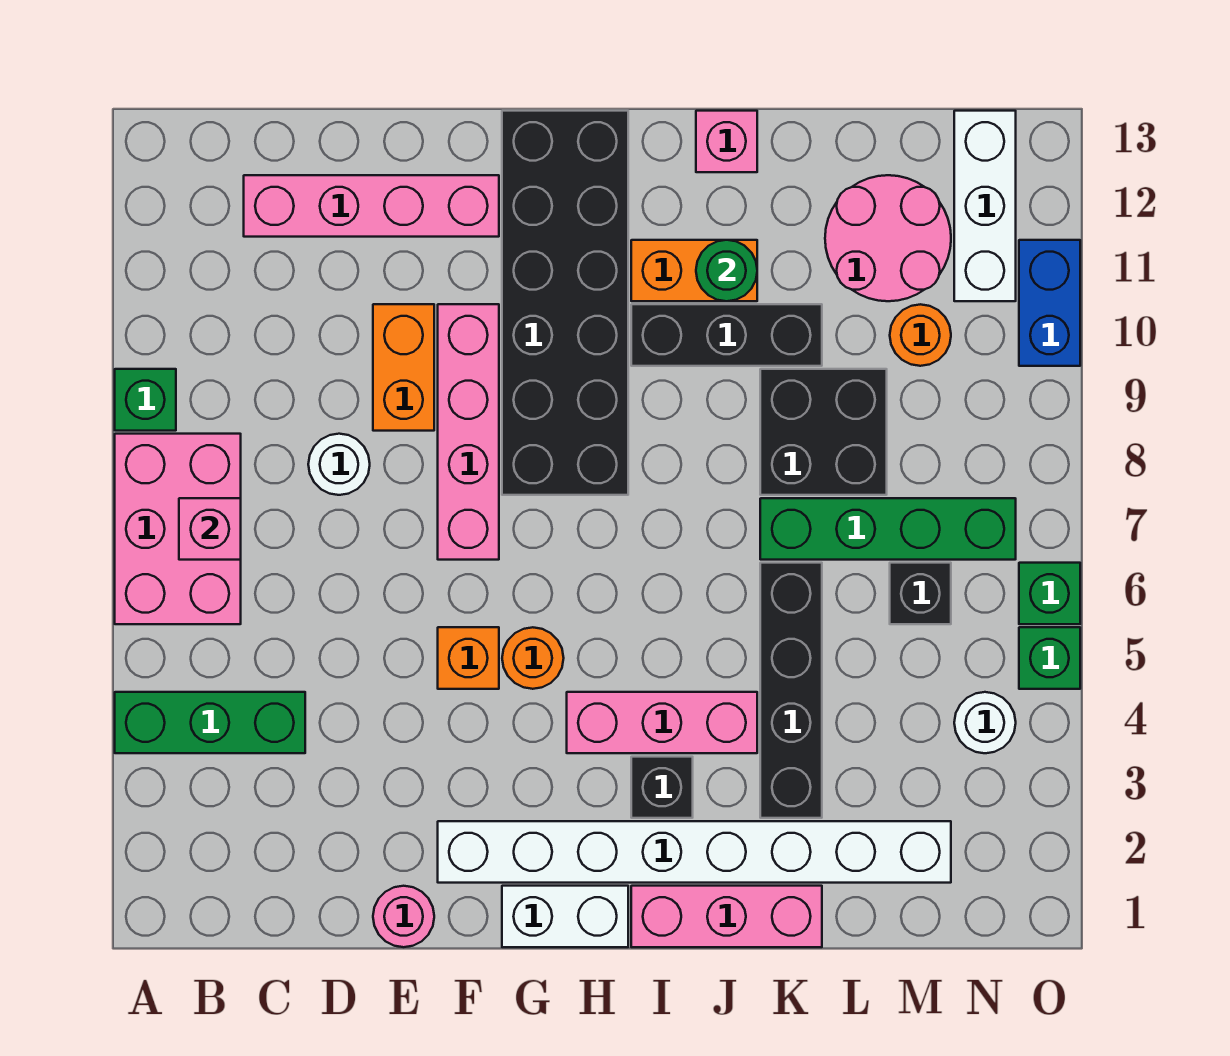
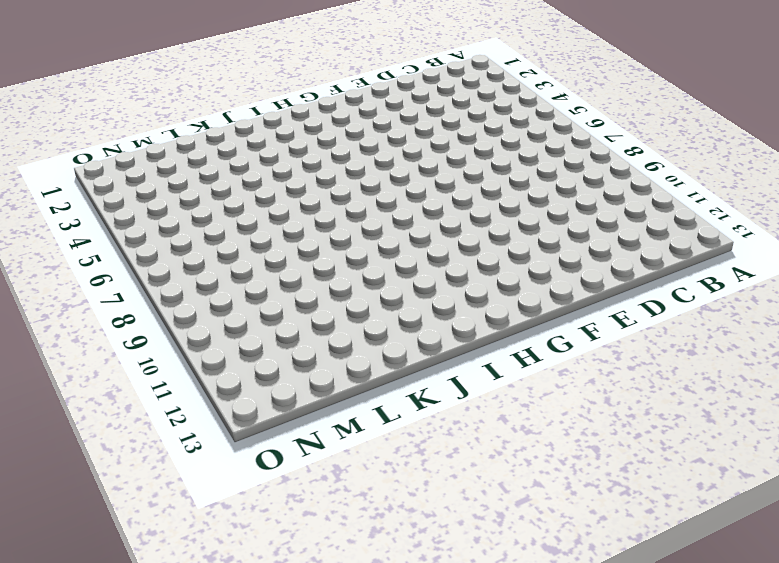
none -> green brick A4:C4 level 1
none -> pink brick A6:B8 level 1
none -> green brick A9 level 1
none -> pink brick C12:F12 level 1

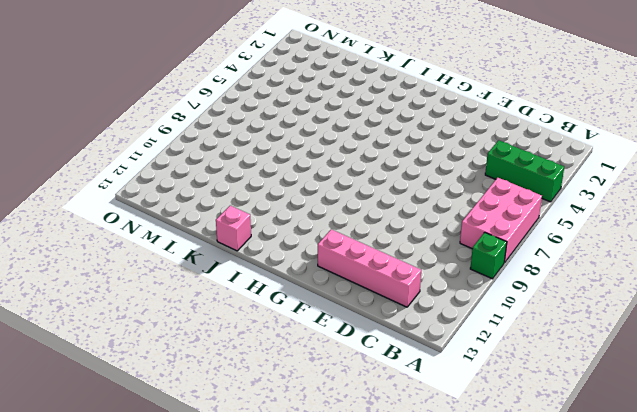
none -> white round brick D8 level 1
none -> pink round brick E1 level 1
none -> orange brick E9:E10 level 1
none -> white brick F2:M2 level 1

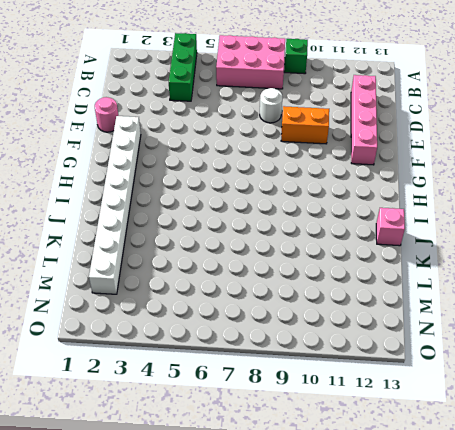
none -> orange brick F5 level 1
none -> pink brick F7:F10 level 1
none -> white brick G1:H1 level 1
none -> orange round brick G5 level 1

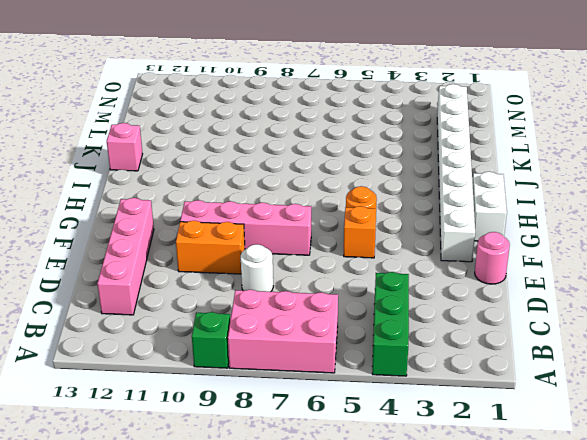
none -> black brick G8:H13 level 1
none -> pink brick H4:J4 level 1
none -> pink brick I1:K1 level 1
none -> black brick I3 level 1

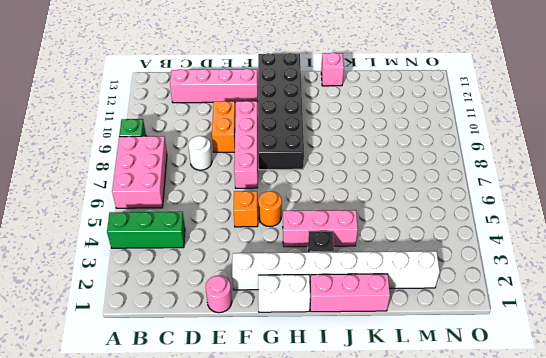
none -> black brick I10:K10 level 1
none -> orange brick I11:J11 level 1
none -> black brick K3:K6 level 1
none -> green brick K7:N7 level 1

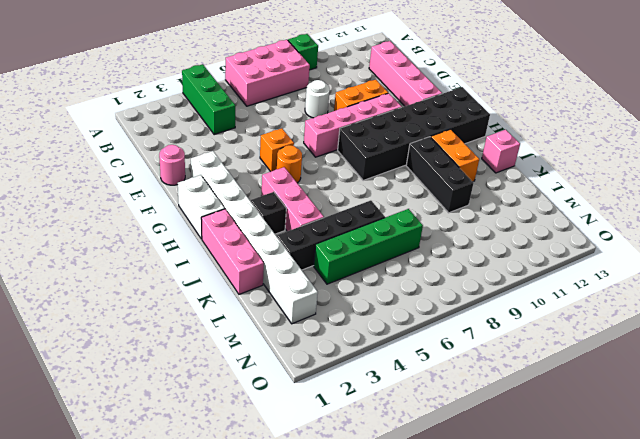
green brick L4:L7 level 1 -> green brick K7:N7 level 1
none -> black brick K8:L9 level 1
none -> pink round brick L11:M12 level 1
none -> black brick M6 level 1
none -> orange round brick M10 level 1

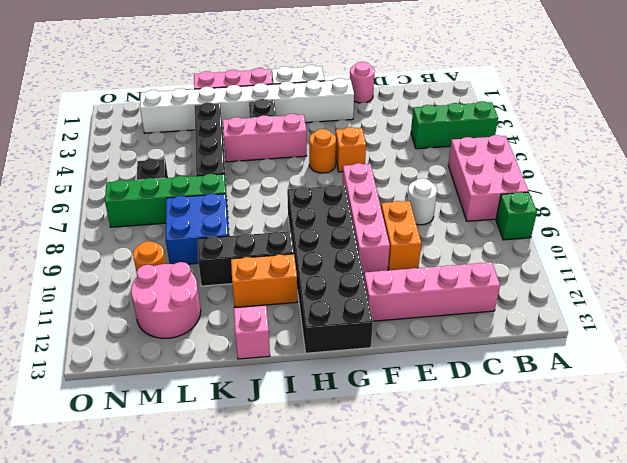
blue brick K8:L9 level 1 -> black brick K8:L9 level 1
none -> white round brick N4 level 1
none -> white brick N11:N13 level 1
none -> green brick O5 level 1
none -> green brick O6 level 1

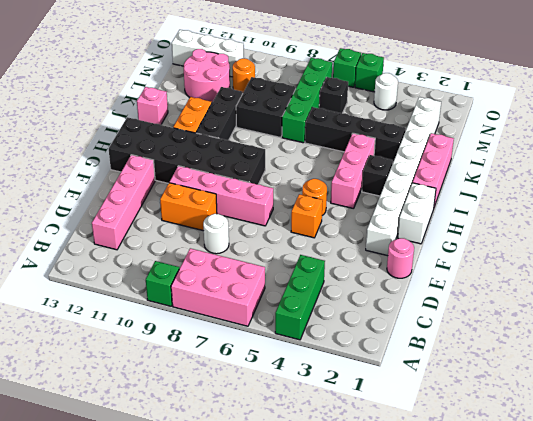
none -> blue brick O10:O11 level 1
none -> pink brick B7 level 2
none -> green round brick J11 level 2

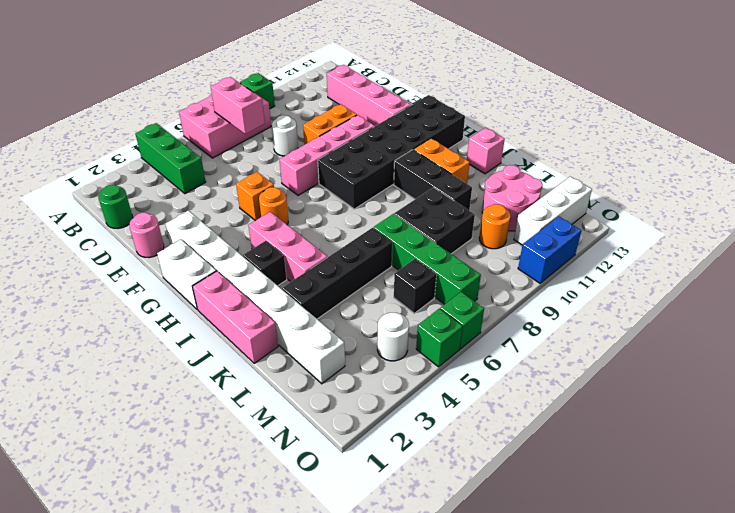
pink brick B7:C7 level 2 -> pink brick B7 level 2
green round brick C1 level 1 -> green round brick J11 level 2

